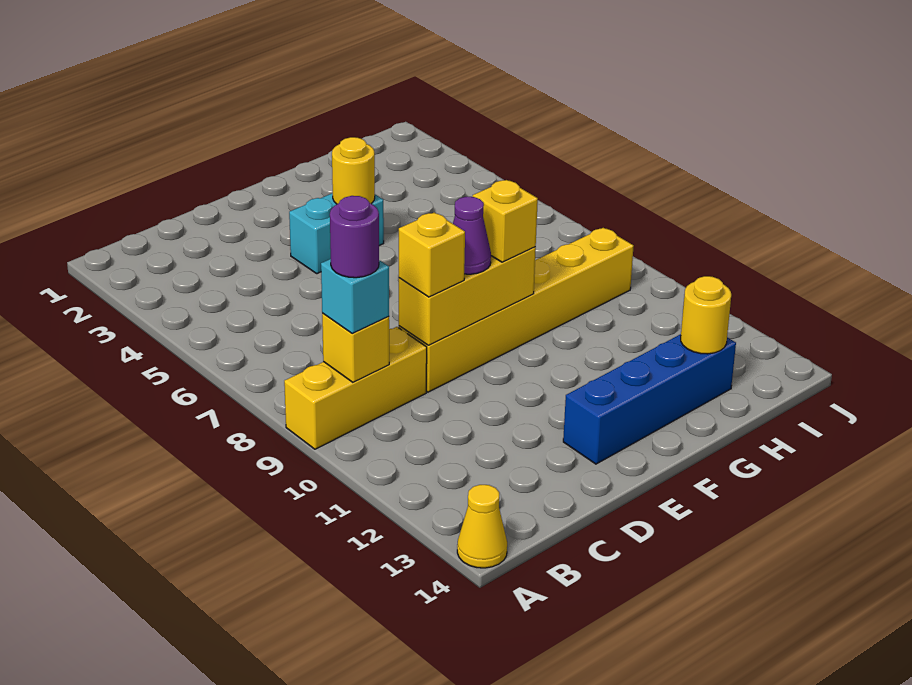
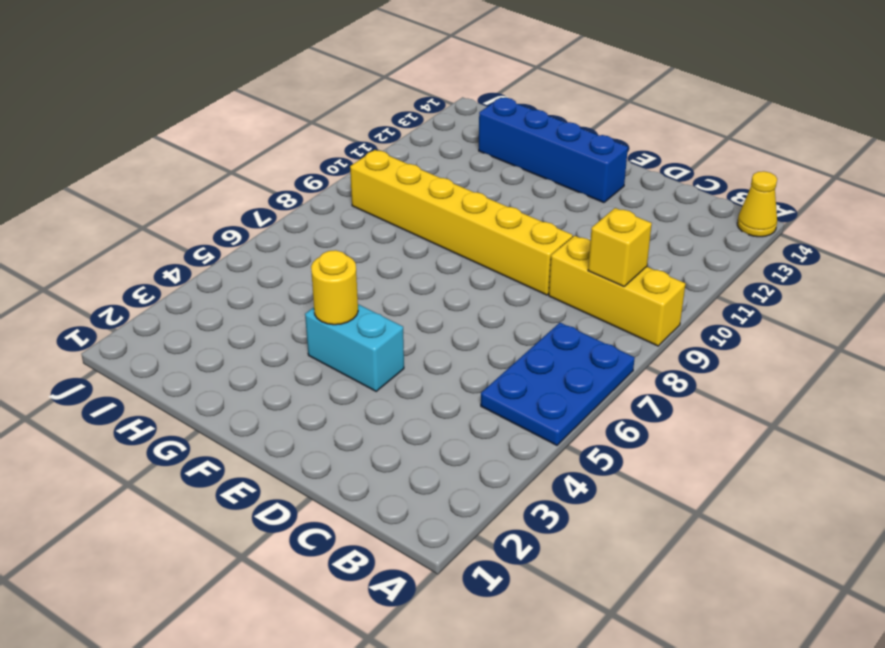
blue plate A5:B7 level 1 -> none
none -> yellow brick D9:F9 level 2
none -> yellow round brick H13 level 2
none -> cyan brick B9 level 3

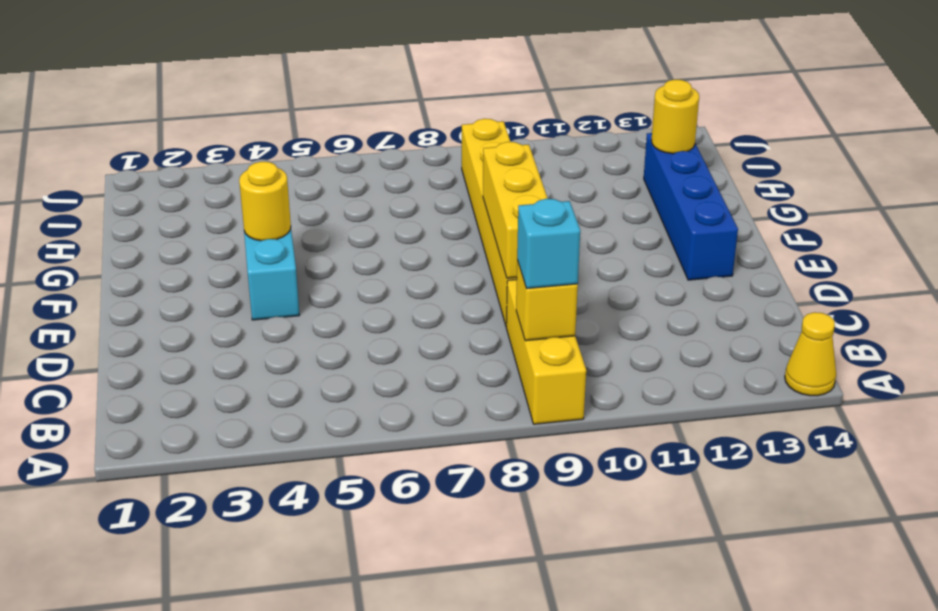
none -> yellow brick D9 level 3
none -> purple cone E9 level 3
none -> yellow brick F9 level 3

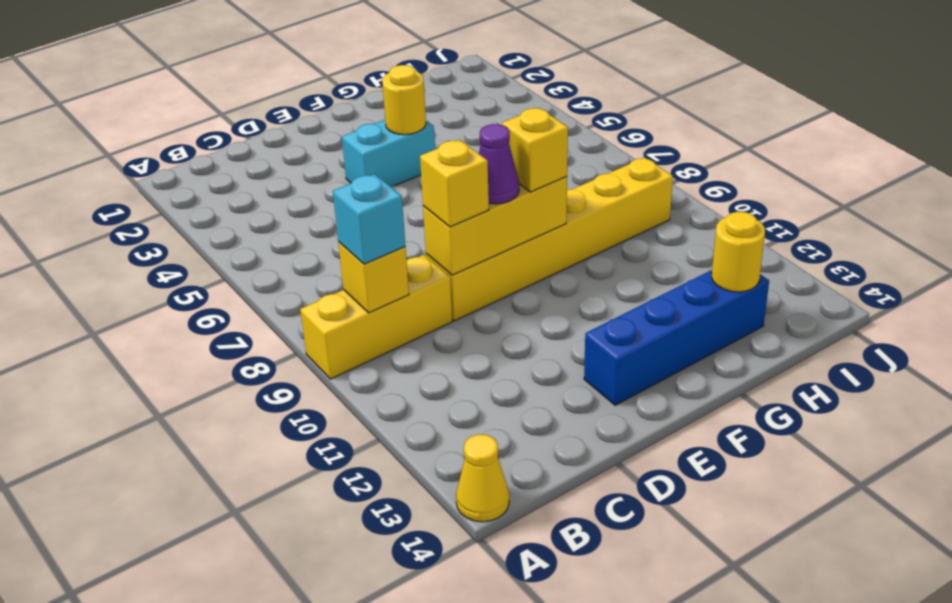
none -> purple round brick B9 level 4

